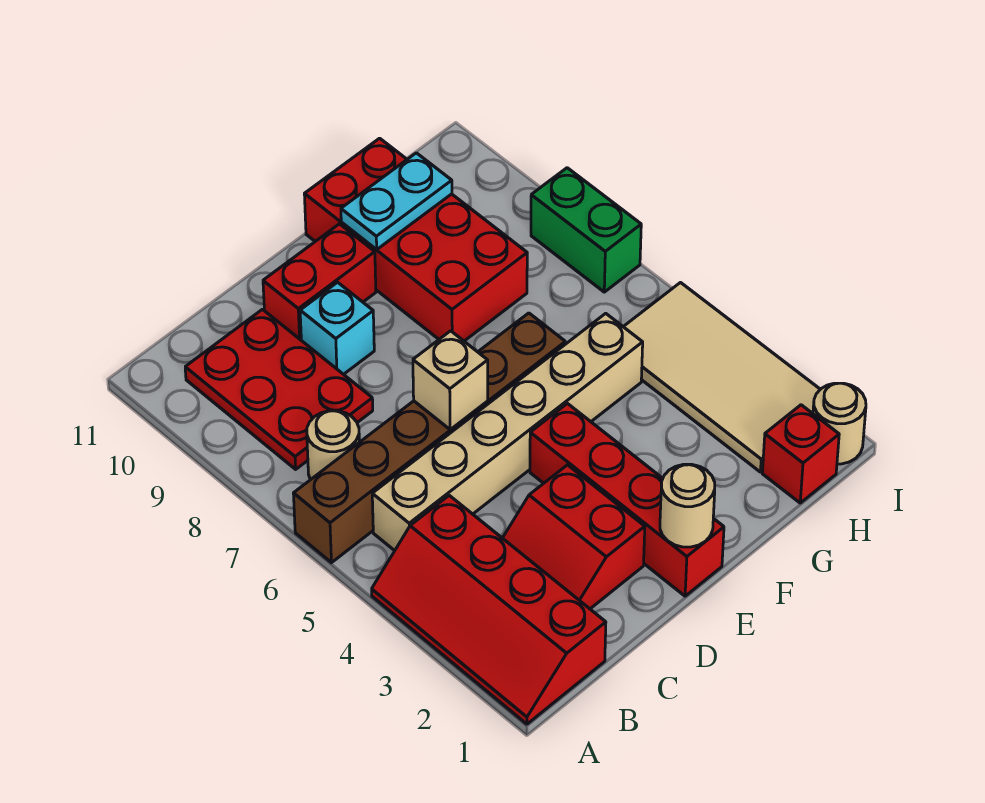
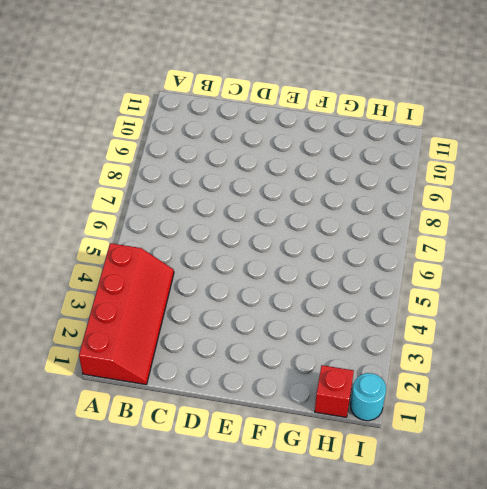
red slope A1:B4 level 1 top A -> red slope A1:B4 level 1 top B
cyan round brick I1 level 1 -> tan round brick I1 level 1
none -> brown brick A6:F6 level 1
none -> tan brick B5:G5 level 1
none -> tan round brick B7 level 1

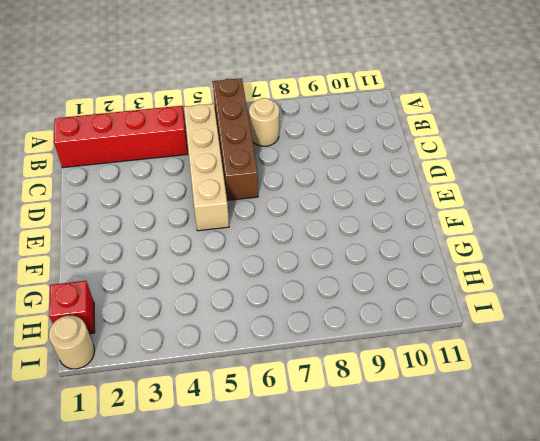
brown brick A6:D6 level 1 -> brown brick A6:F6 level 1
tan brick B5:E5 level 1 -> tan brick B5:G5 level 1
none -> red plate B8:C10 level 1
none -> red slope C2:D3 level 1 top D
none -> cyan brick D9 level 1

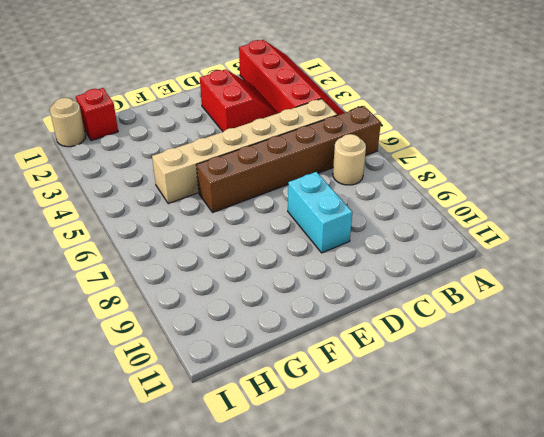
cyan brick D8:D9 level 1 -> cyan brick D9 level 1
none -> red plate B8:C10 level 1
none -> red brick D10:E10 level 1
none -> red brick E1:E4 level 1

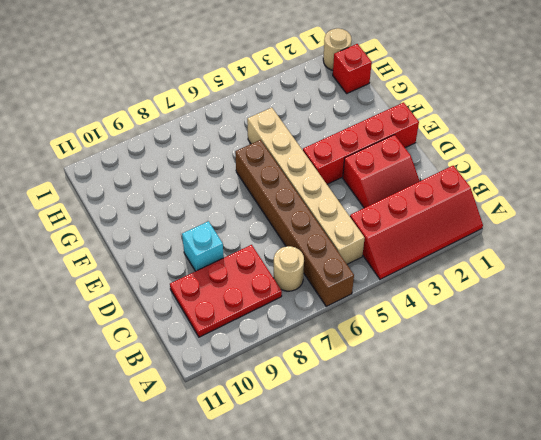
none -> red brick D10:E10 level 1
none -> red brick F8:G11 level 1
none -> tan tile H2:I5 level 1

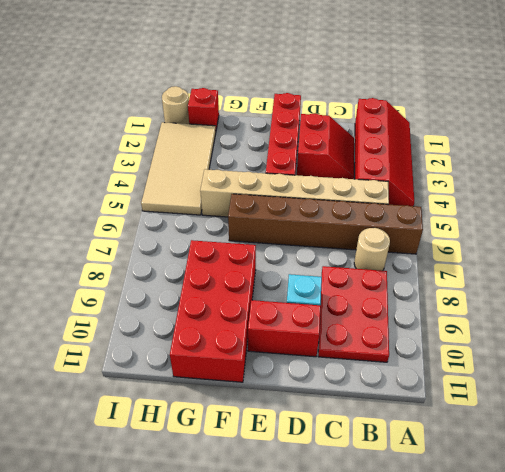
none -> green brick I7:I8 level 1
none -> tan brick D6 level 2
none -> tan round brick E1 level 2

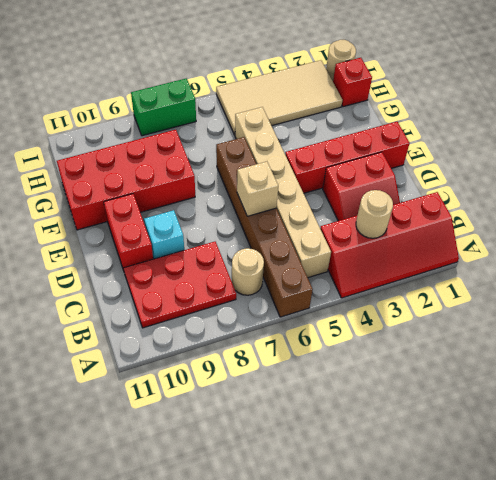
tan round brick B3 level 2 -> tan round brick E1 level 2
none -> cyan plate F10:G10 level 2

